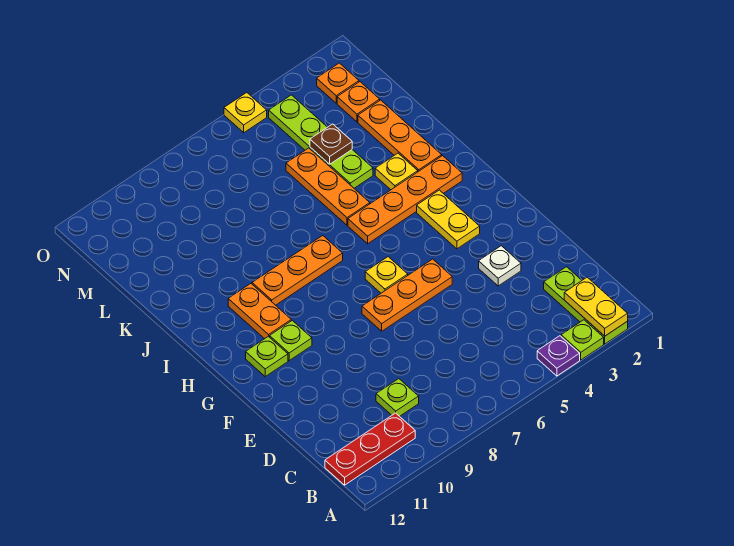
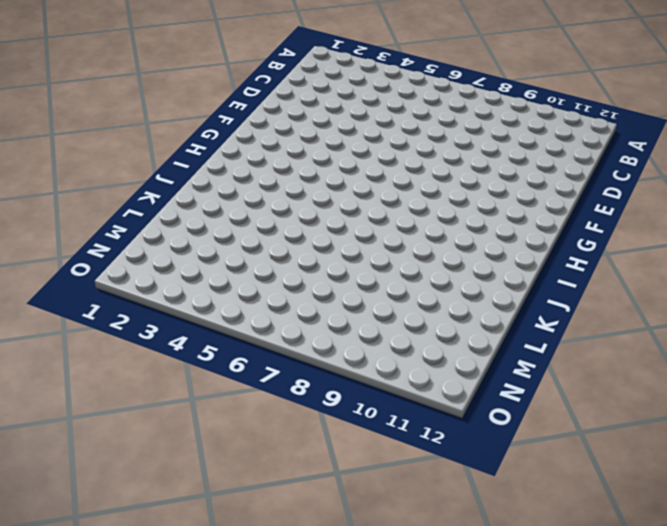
none -> lime plate A2:C2 level 1
none -> lime plate A3 level 1
none -> purple plate A4 level 1

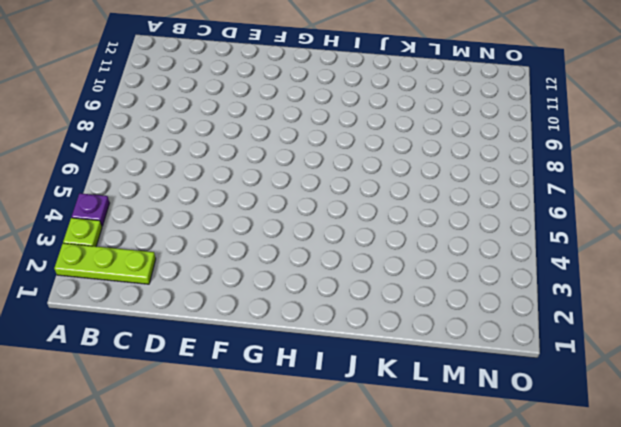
none -> red plate B10:B12 level 1
none -> lime plate C9 level 1
none -> white plate E3 level 1

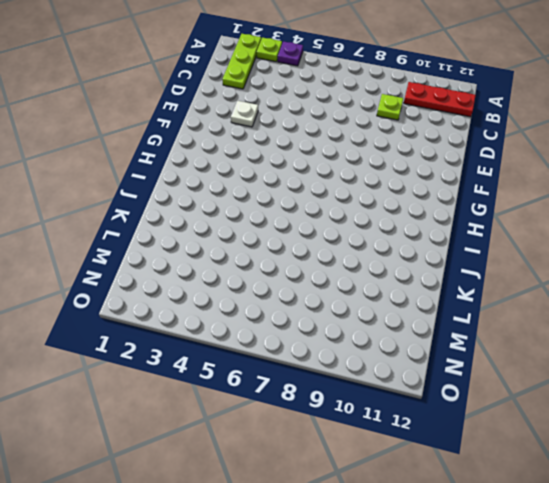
none -> orange plate F5:F7 level 1
none -> yellow plate G3:H3 level 1
none -> yellow plate G6 level 1

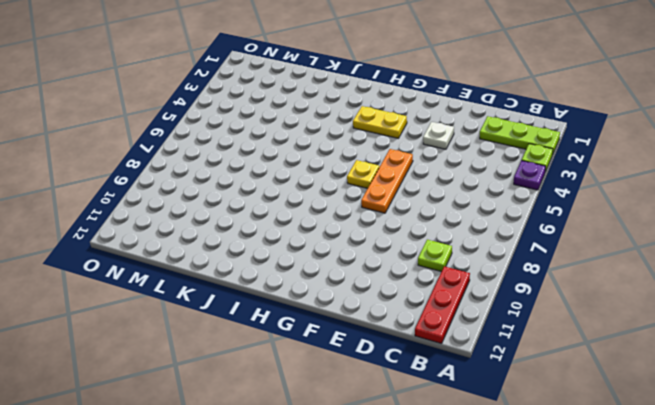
none -> lime plate G10 level 1
none -> lime plate G11 level 1
none -> orange plate H10:I10 level 1

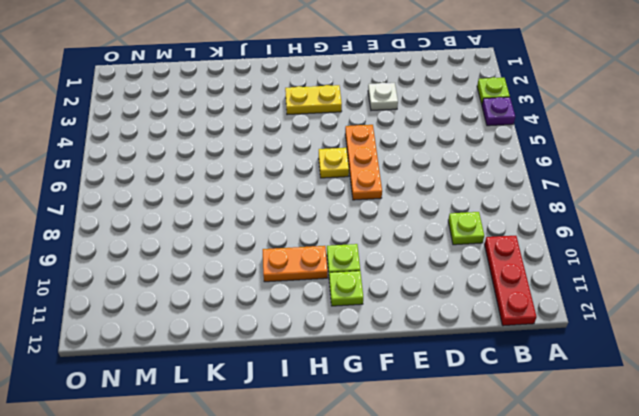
none -> lime plate A2:C2 level 1
none -> orange plate I2:I5 level 1
none -> orange plate I7:I9 level 1

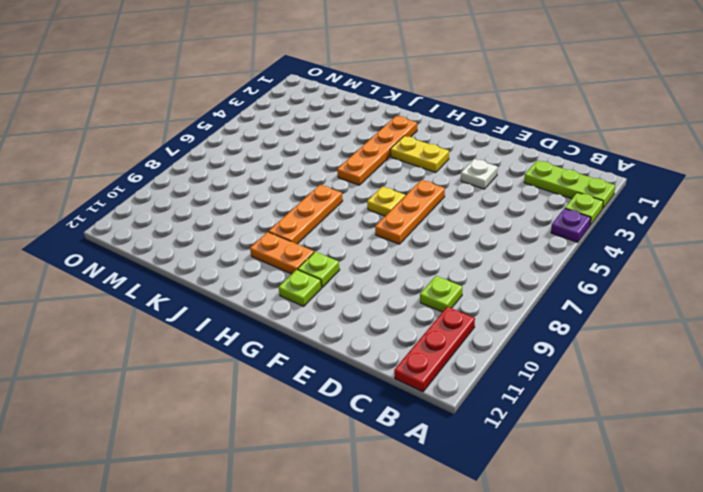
none -> orange plate J2:L2 level 1
none -> yellow plate J3 level 1
none -> orange plate J5:L5 level 1

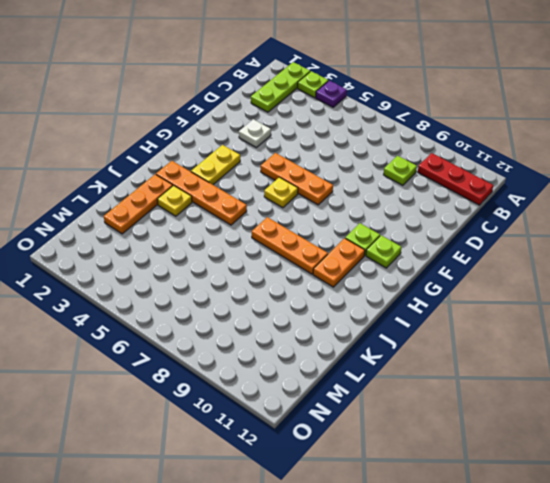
none -> orange plate J5:L5 level 1
none -> lime plate K4:N4 level 1
none -> orange plate M2 level 1

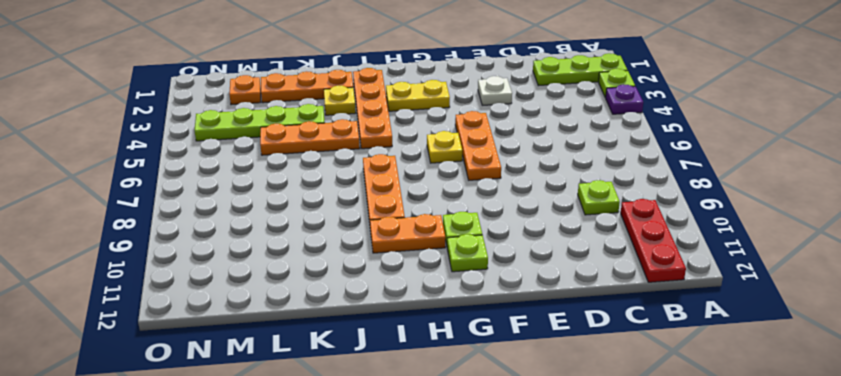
none -> orange plate N2 level 1
none -> yellow plate O5 level 1
none -> yellow plate A2:B2 level 2

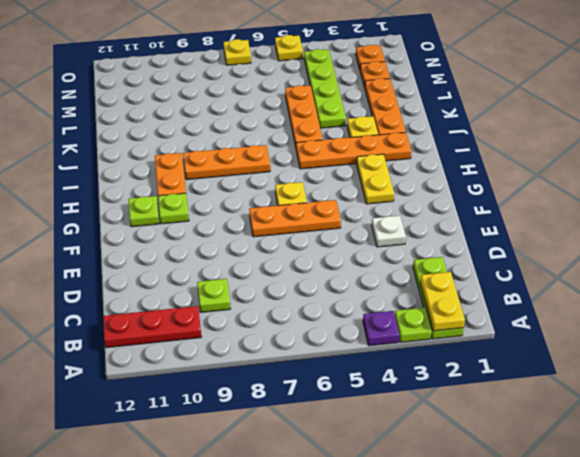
yellow plate O7 level 1 -> none
none -> brown plate L4 level 2

